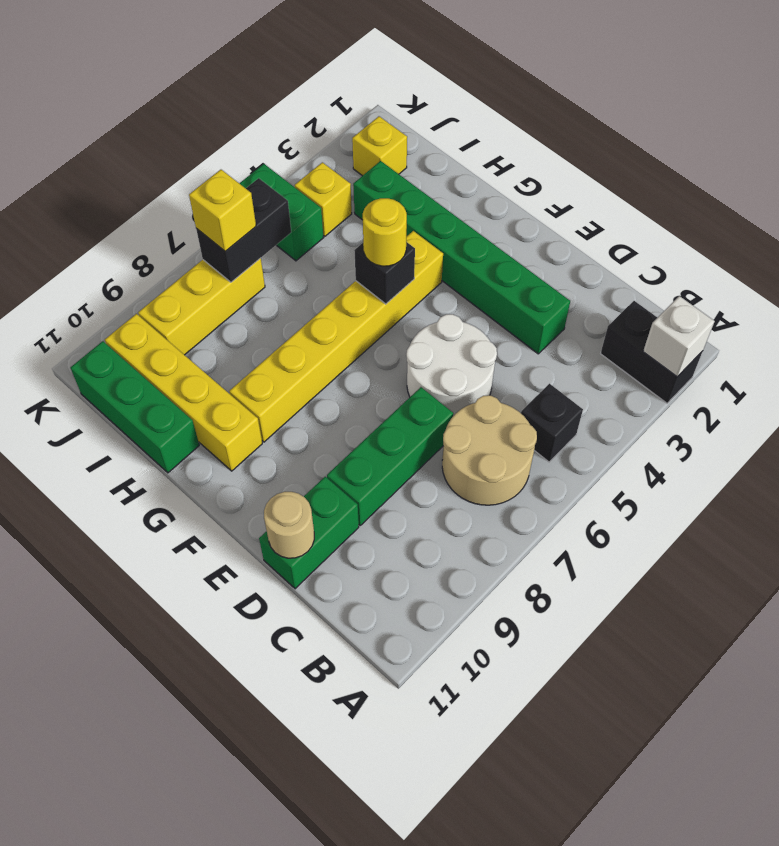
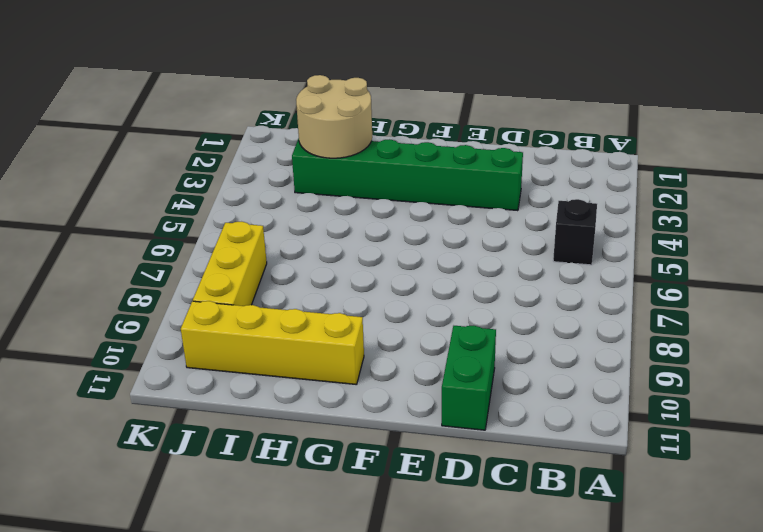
tan round brick H2:I3 level 2 -> tan round brick B6:C7 level 1
none -> black brick A2:B2 level 1
none -> white round brick D5:E6 level 1
none -> green brick D7:D9 level 1

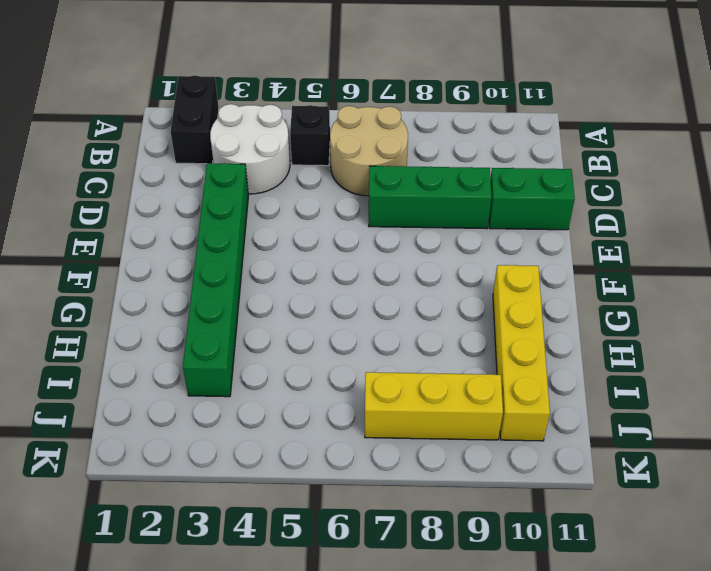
white round brick B3:C4 level 1 -> white round brick D5:E6 level 1
none -> yellow brick G4:G9 level 1
none -> green brick H11:J11 level 1
none -> yellow brick J2 level 1

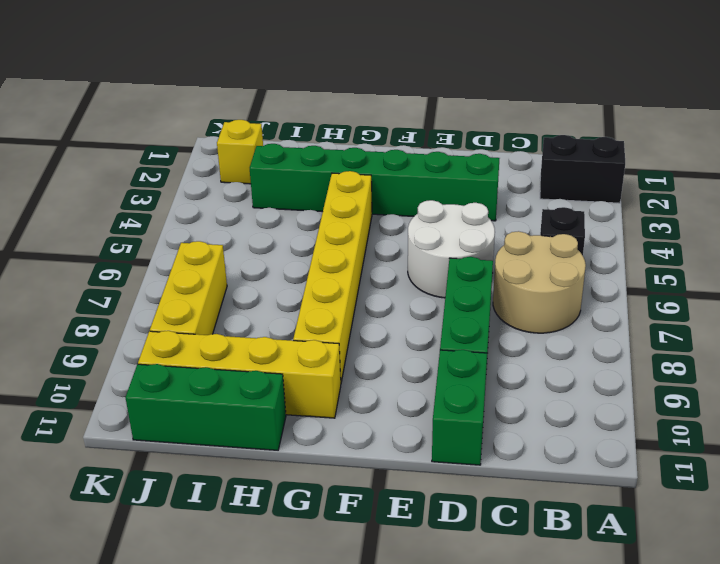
none -> yellow brick J4 level 1
none -> green brick J5:K5 level 1
none -> white brick A2 level 2

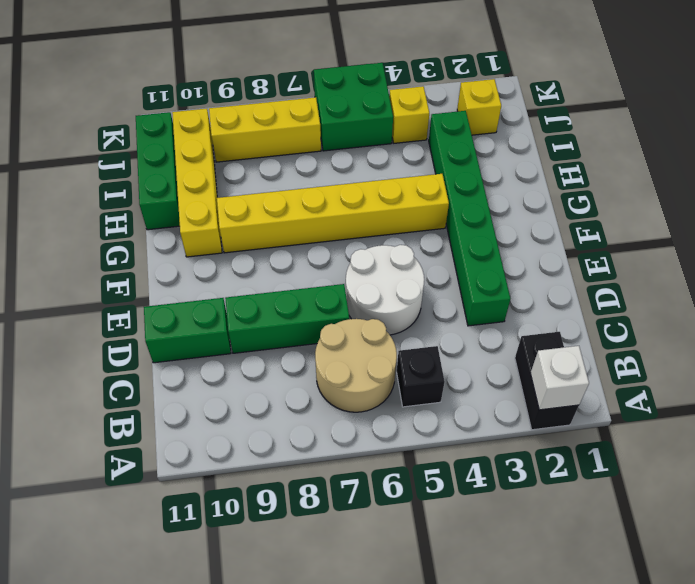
green brick J5:K6 level 1 -> green brick J5:K5 level 1
none -> tan round brick D11 level 2
none -> black brick G5 level 2
none -> black brick J6:J7 level 2

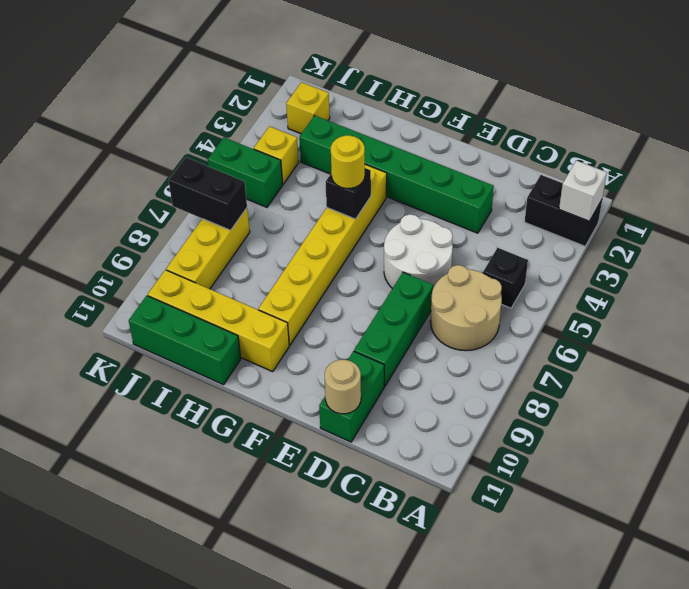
black brick J7:K7 level 2 -> black brick J6:J7 level 2
none -> yellow brick J7 level 3

